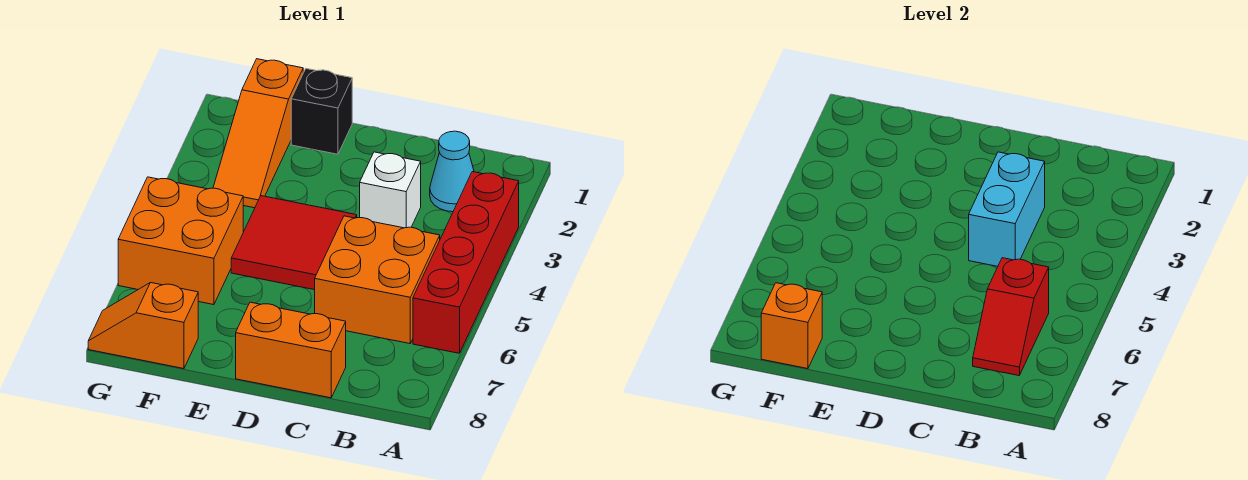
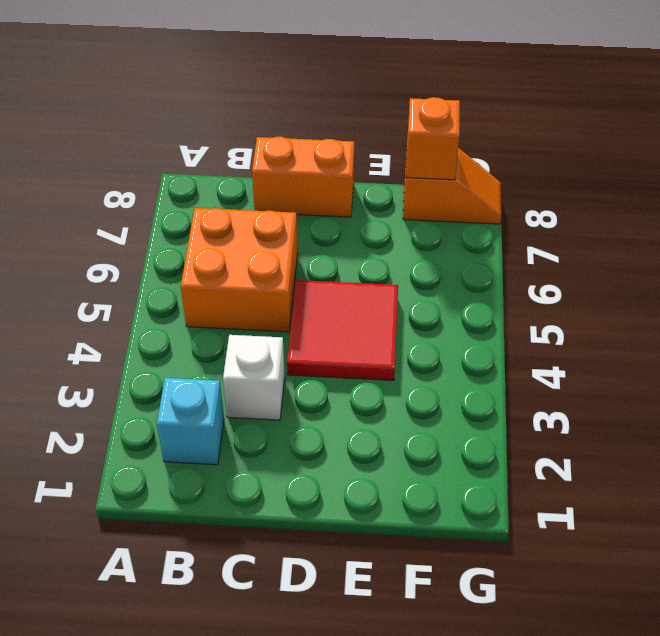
cyan brick B2 level 1 -> cyan cone B2 level 1
none -> red brick A3:A6 level 1
none -> black brick E1 level 1
none -> orange slope F1:F3 level 1 top 1

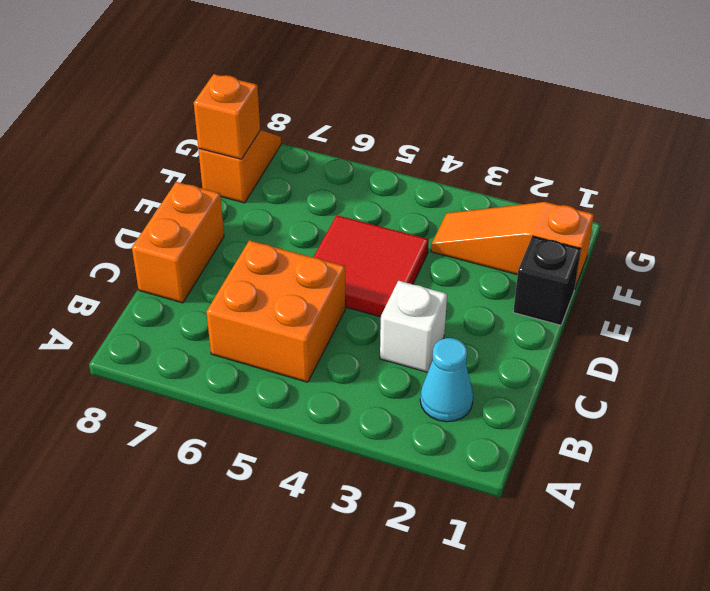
none -> red brick A3:A6 level 1
none -> orange brick F5:G6 level 1
none -> red slope B6:B7 level 2 top 6

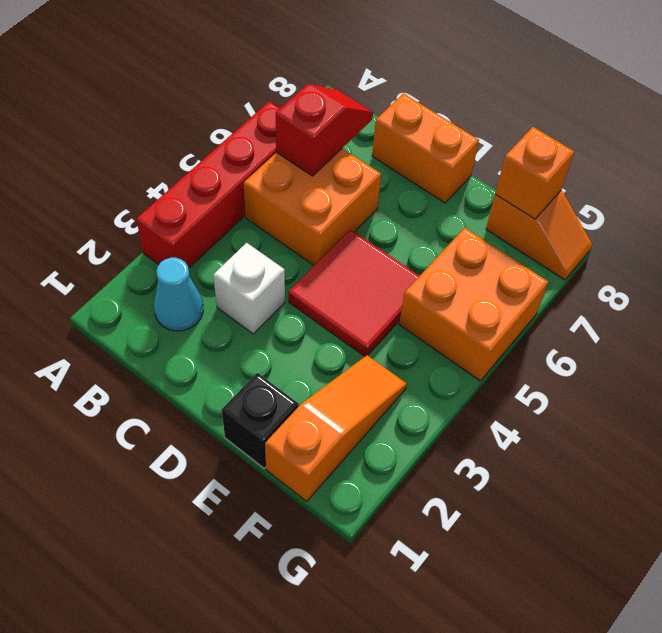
none -> cyan brick C3:C4 level 2

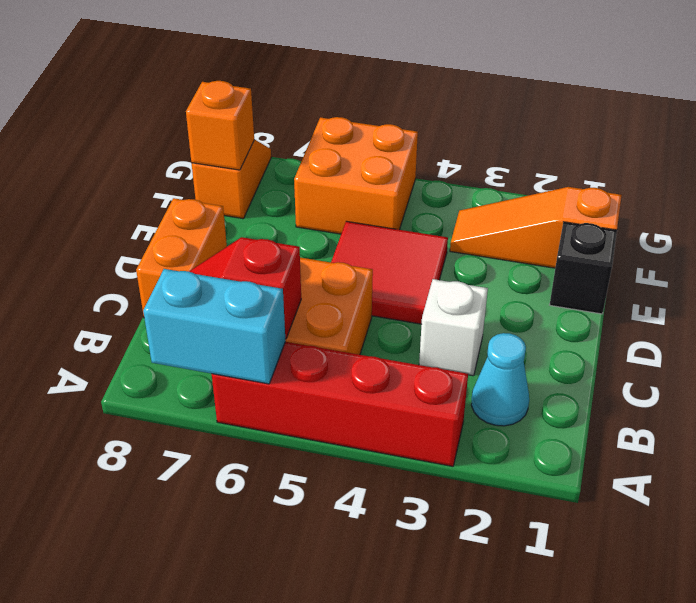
cyan brick A6:A7 level 2 -> cyan brick C3:C4 level 2

